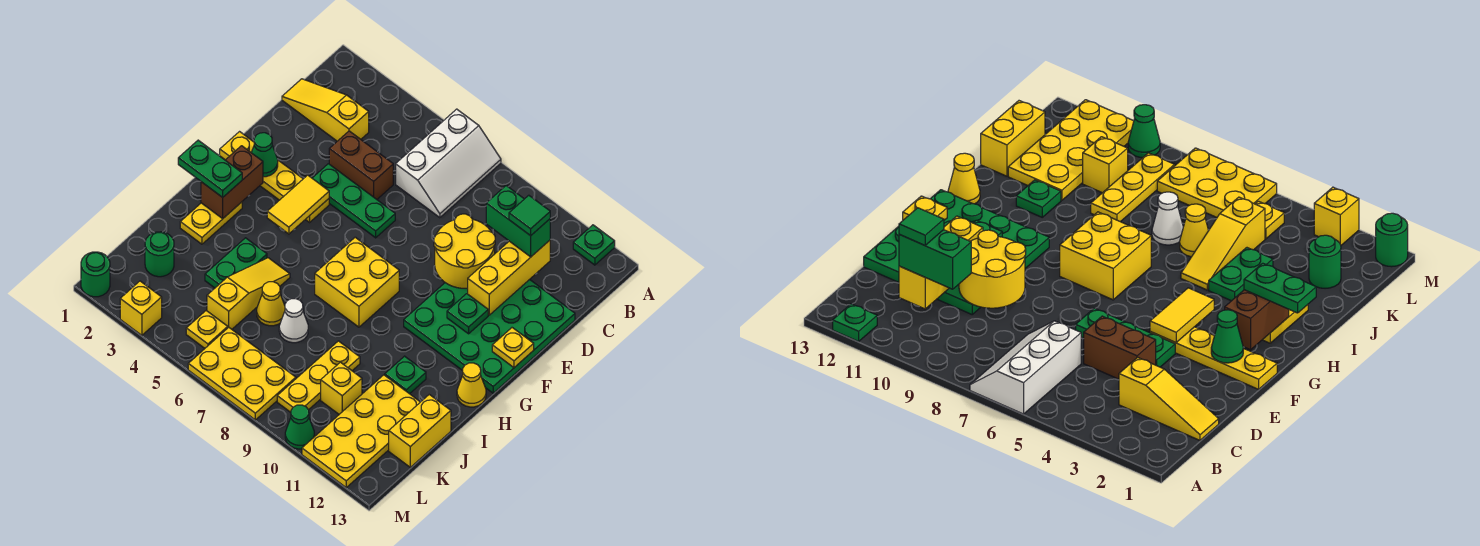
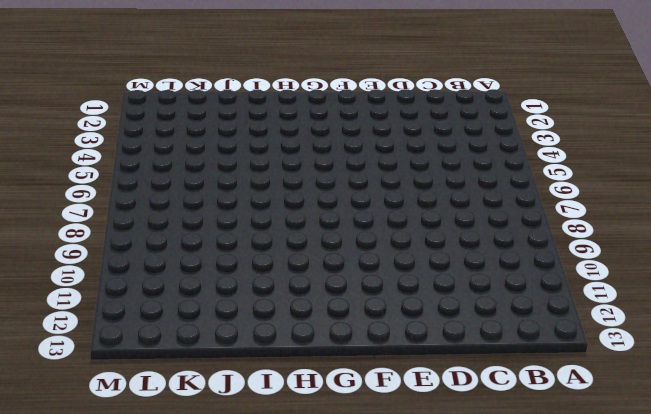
none -> white slope A6:C7 level 1 top 6
none -> green plate A12 level 1
none -> yellow slope C1:C3 level 1 top 3
none -> brown brick D4:D5 level 1

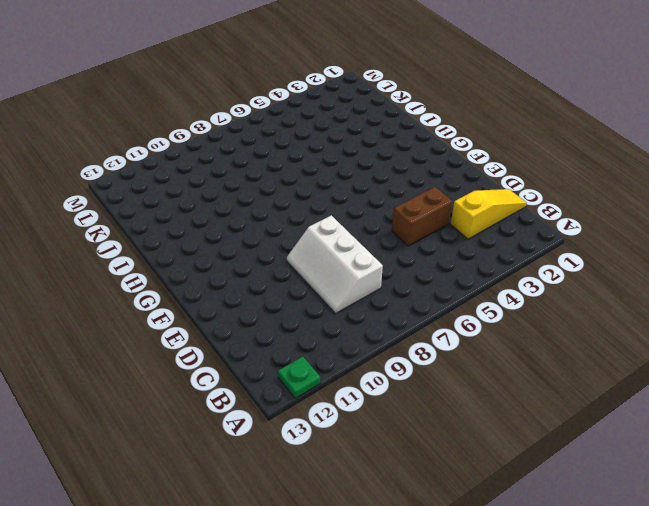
white slope C8:E9 level 1 top 8 -> white slope A6:C7 level 1 top 6
none -> green plate D10:G13 level 1
none -> green plate E4:E6 level 1
none -> yellow plate F1:F4 level 1
none -> yellow brick G7:H8 level 1

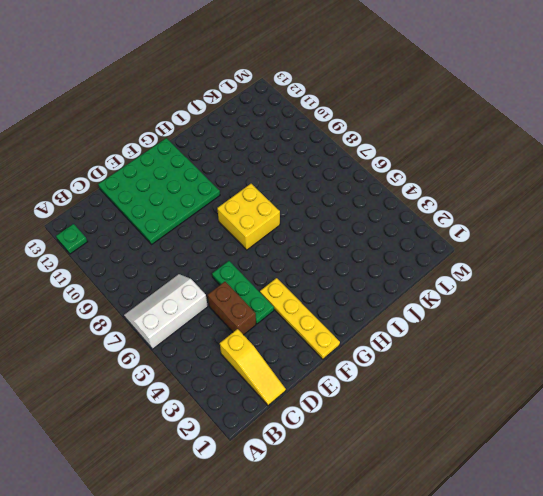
none -> yellow plate H2:I2 level 1
none -> yellow cone H13 level 1
none -> green plate I4:J4 level 1
none -> yellow slope I5:K5 level 1 top K

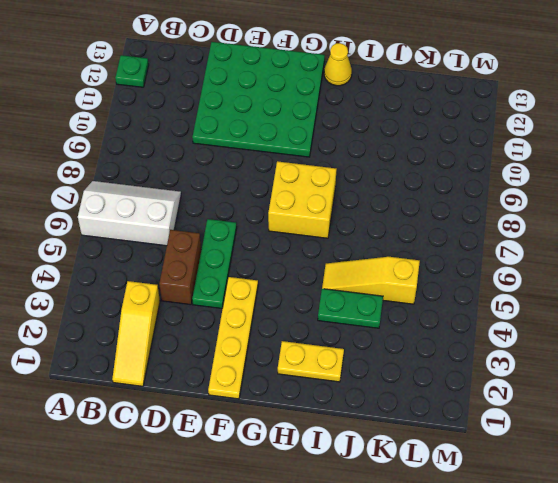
none -> green plate I11 level 1
none -> yellow cone J6 level 1
none -> white cone J7 level 1
none -> yellow plate J9:L9 level 1

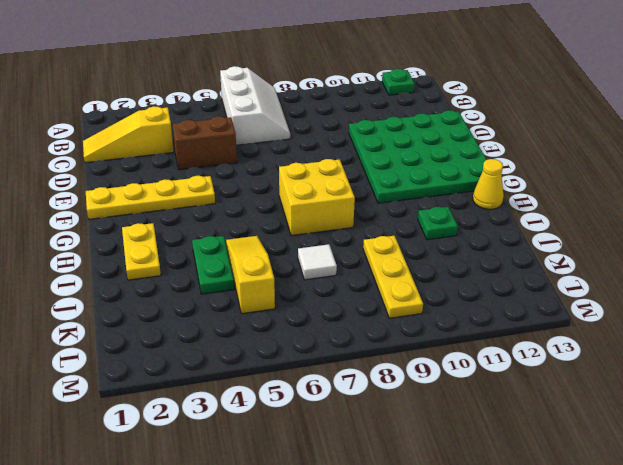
white tile J7 level 1 -> white cone J7 level 1
none -> green plate E4:E6 level 1
none -> yellow cone J6 level 1
none -> yellow plate J11:M12 level 1
none -> yellow brick J13:K13 level 1

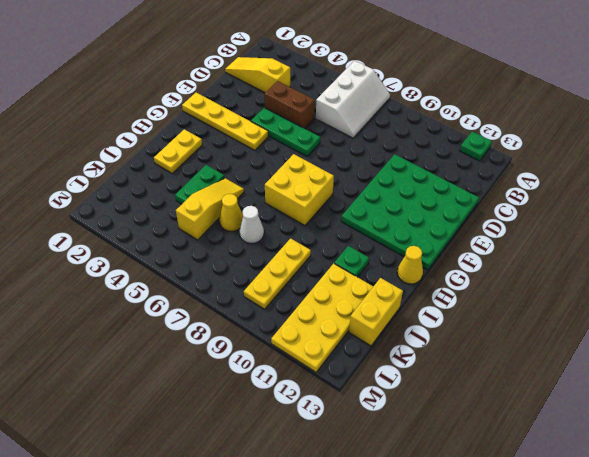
none -> green round brick K2 level 1
none -> yellow brick K10 level 1
none -> yellow plate L5 level 1
none -> yellow plate L6:M8 level 1

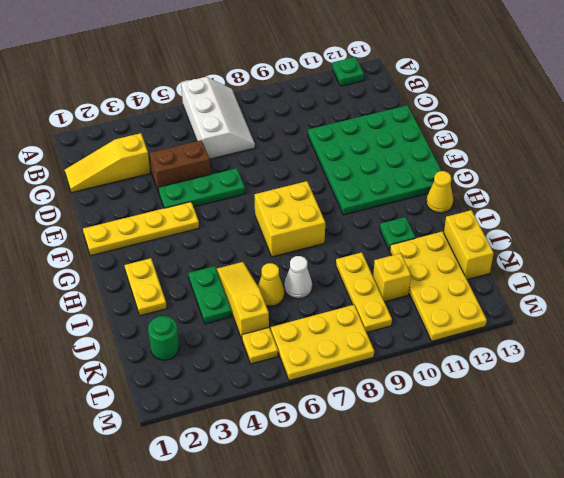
none -> green round brick M1 level 1
none -> yellow brick M3 level 1
none -> green cone M10 level 1
none -> yellow brick C11:E11 level 2

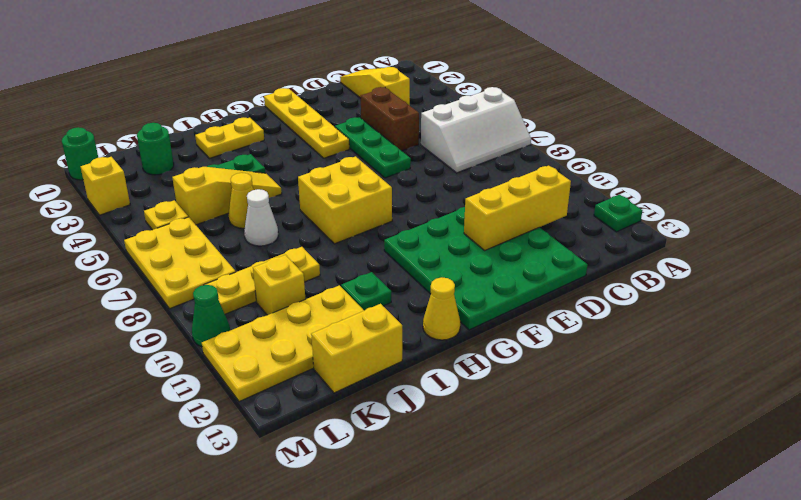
none -> yellow round brick D9:E10 level 2
none -> green cone F2 level 2
none -> yellow tile F4:G4 level 2
none -> green plate F11 level 2

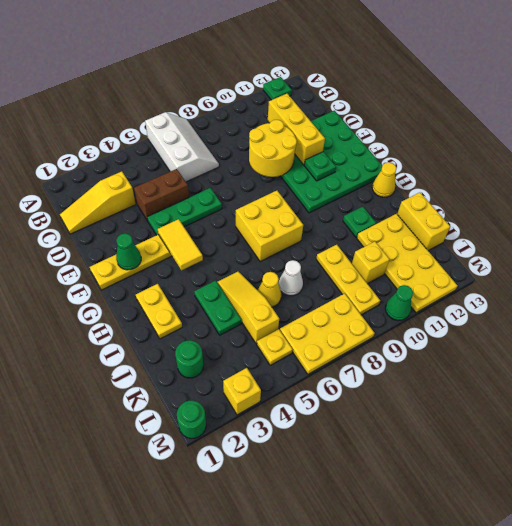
none -> yellow plate F13 level 2
none -> brown brick G2:H2 level 2
none -> green brick C10:C11 level 3
none -> green plate H1:H2 level 3

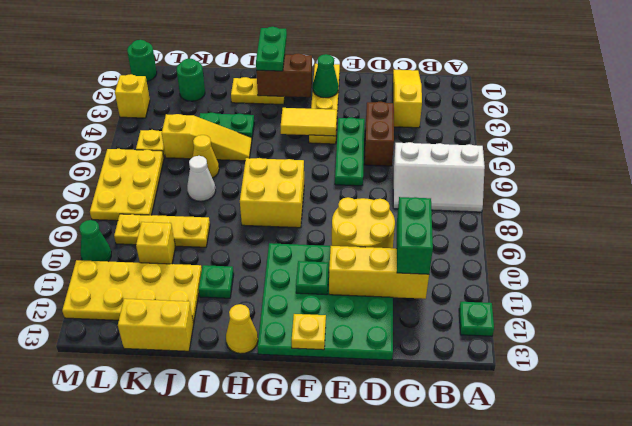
none -> green tile C11 level 4

